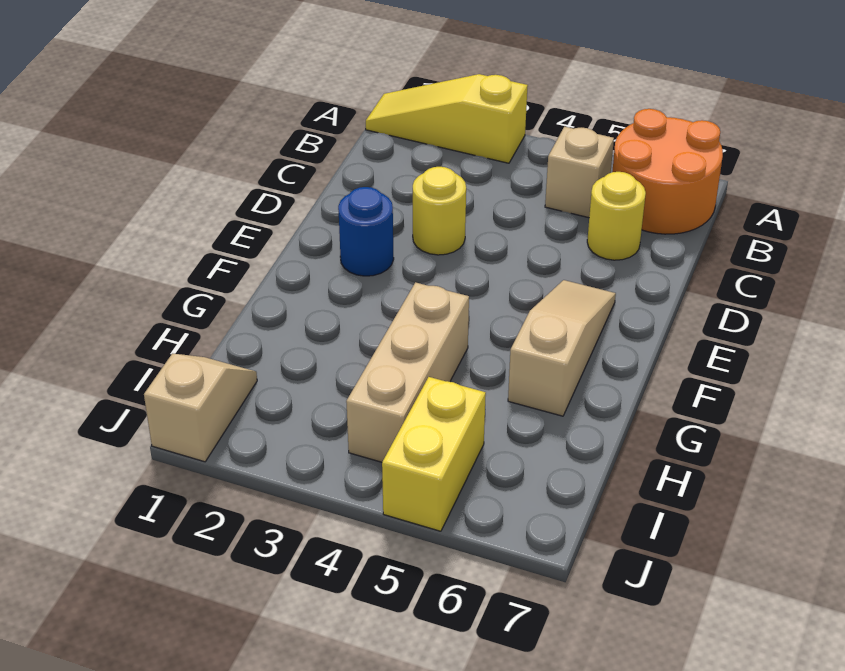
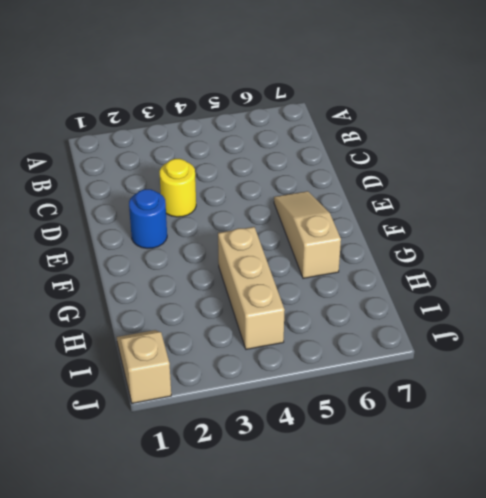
none -> yellow slope A1:A3 level 1 top 3
none -> orange round brick A6:B7 level 1

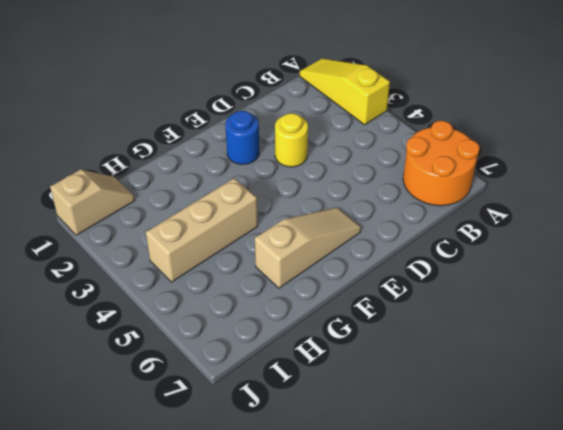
none -> tan brick B5 level 1
none -> yellow round brick C6 level 1

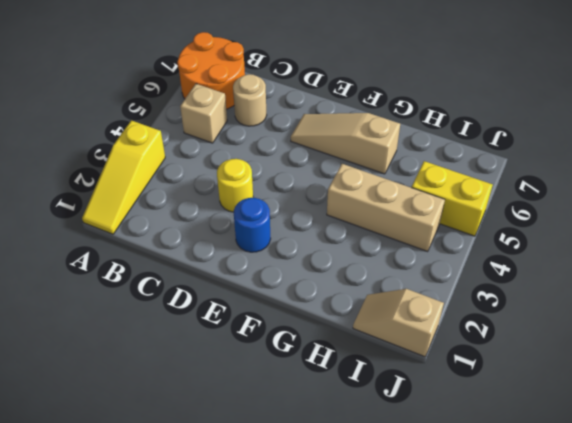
tan round brick C6 level 1 -> yellow round brick C6 level 1

